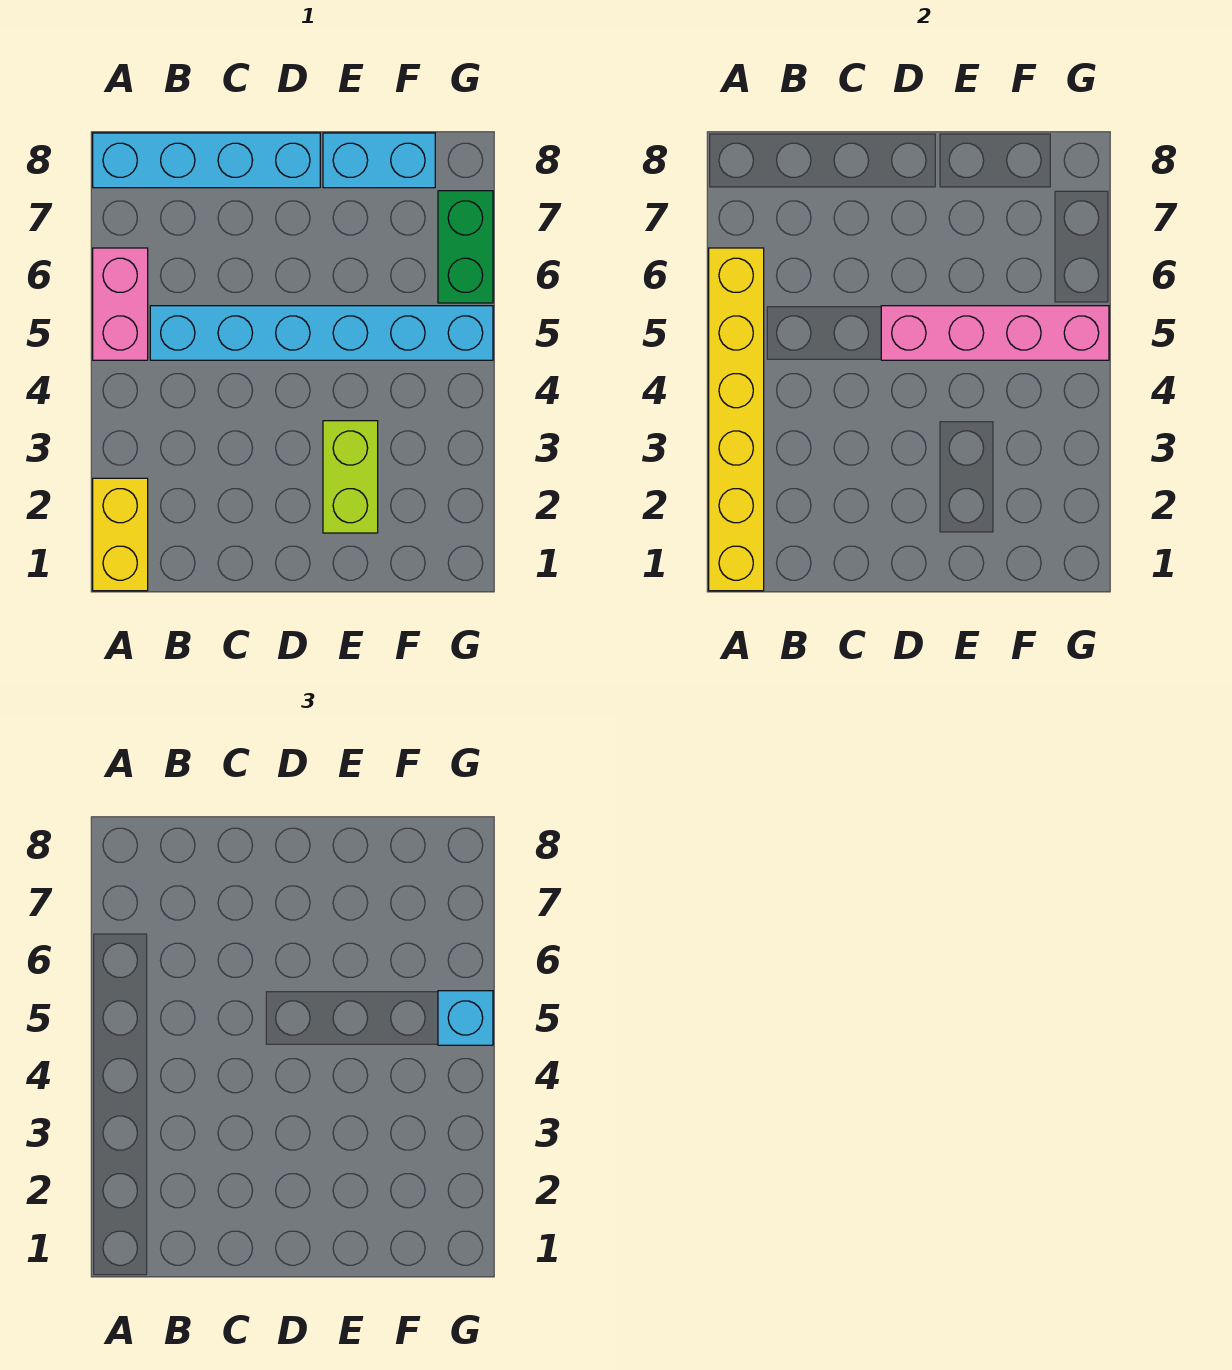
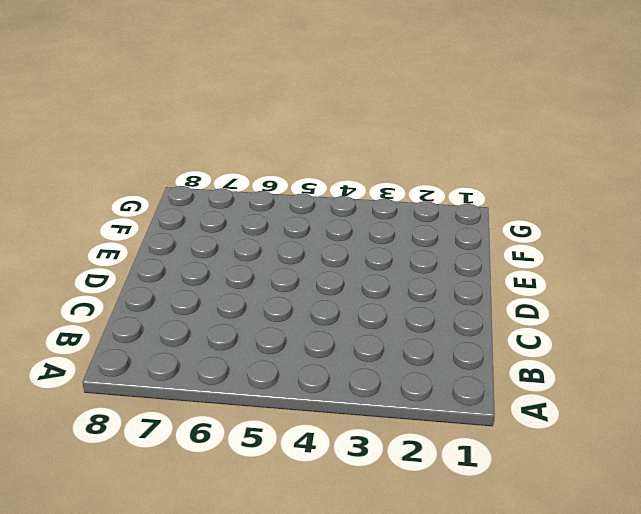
none -> yellow brick A1:A2 level 1
none -> pink brick A5:A6 level 1

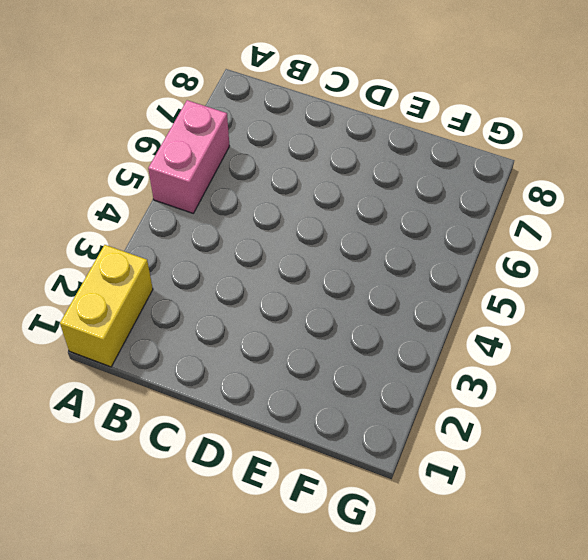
none -> cyan brick A8:D8 level 1
none -> cyan brick B5:G5 level 1

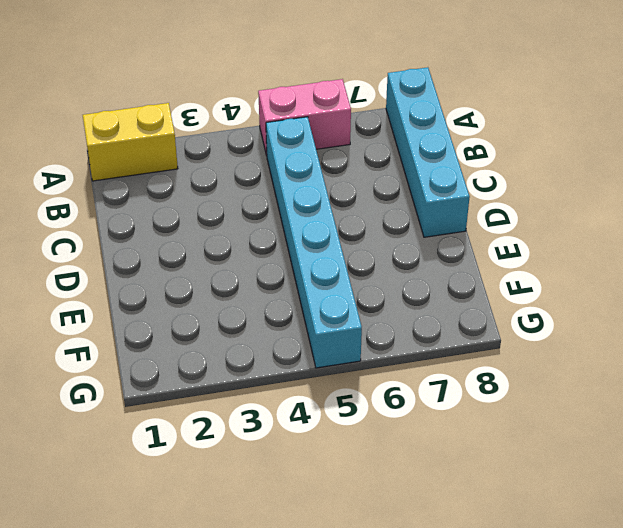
none -> lime brick E2:E3 level 1
none -> cyan brick E8:F8 level 1

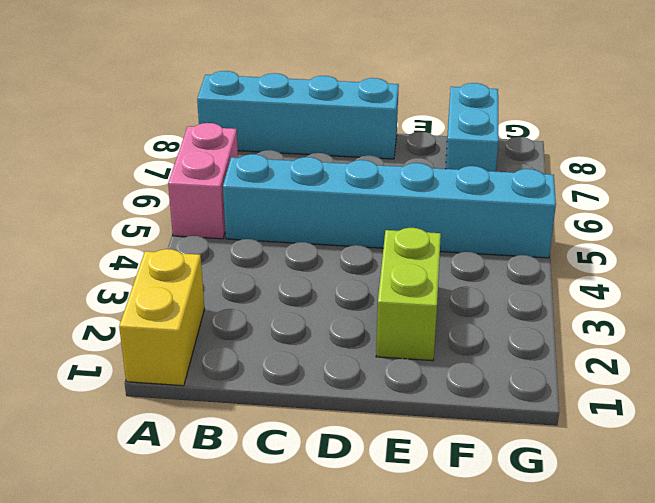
cyan brick F7:F8 level 1 -> cyan brick E8:F8 level 1
none -> green brick G6:G7 level 1
none -> yellow brick A1:A6 level 2

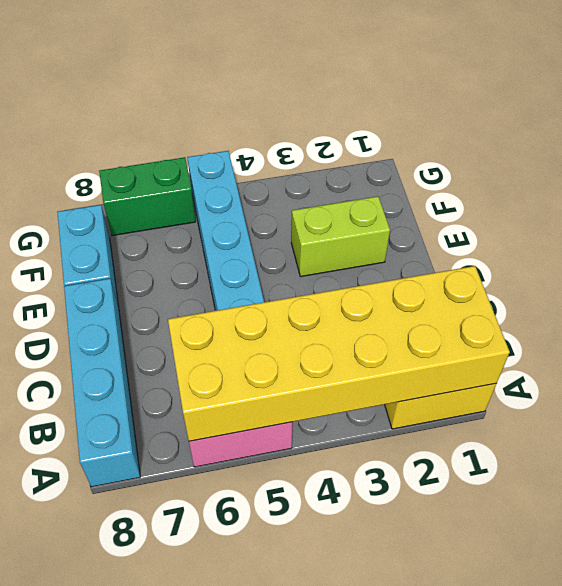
yellow brick A1:B6 level 2 -> yellow brick A1:A6 level 2
none -> pink brick D5:G5 level 2
none -> cyan brick G5 level 3

